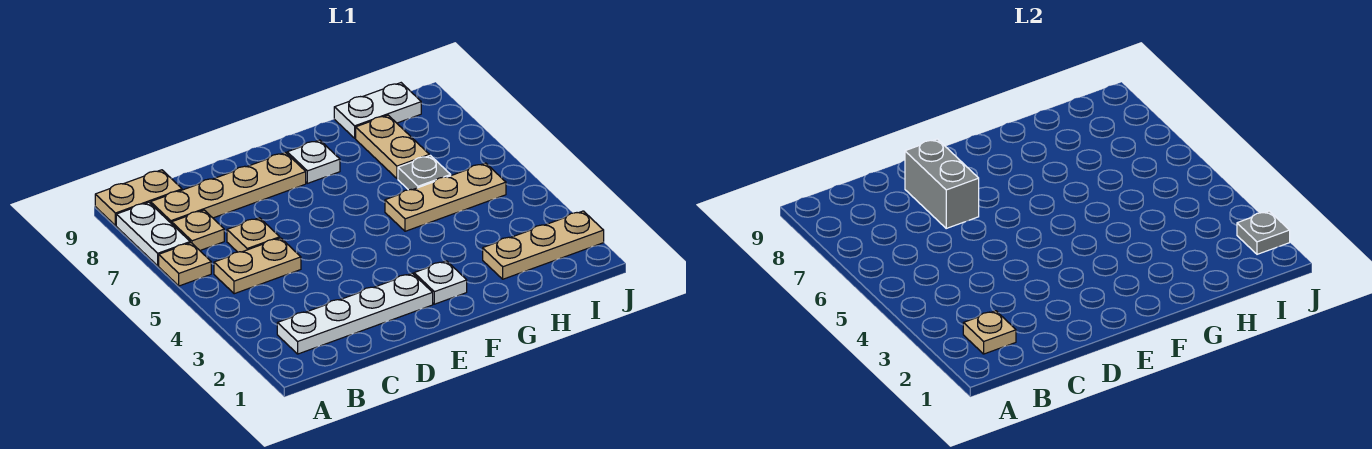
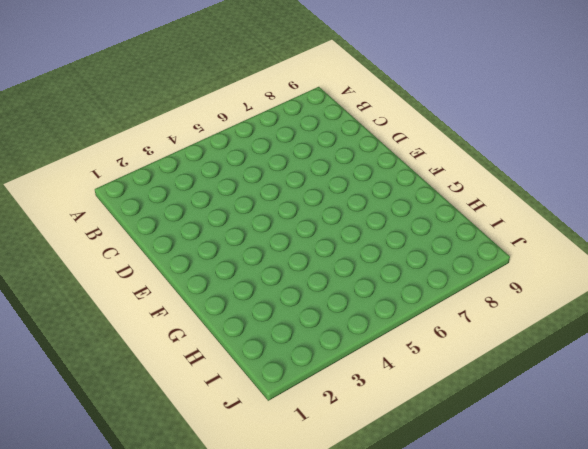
none -> tan plate A6 level 1
none -> white plate A7:A8 level 1
none -> tan plate A9:B9 level 1

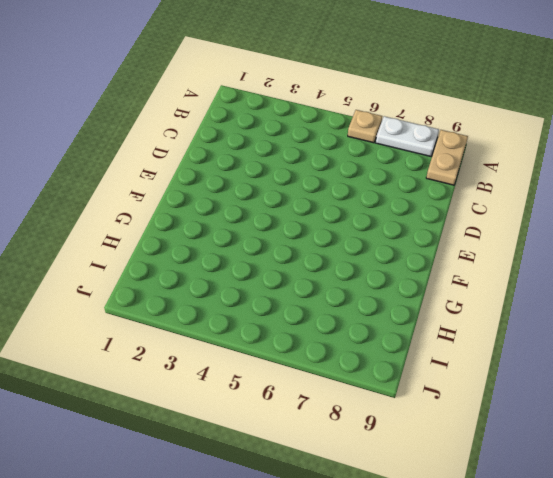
none -> white plate B2:E2 level 1
none -> tan plate B5:C5 level 1
none -> tan plate B7 level 1

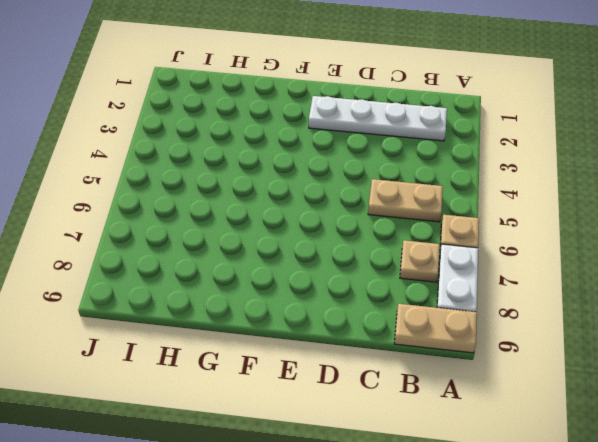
none -> tan plate B8:E8 level 1
none -> tan plate C6 level 1
none -> white plate F2 level 1

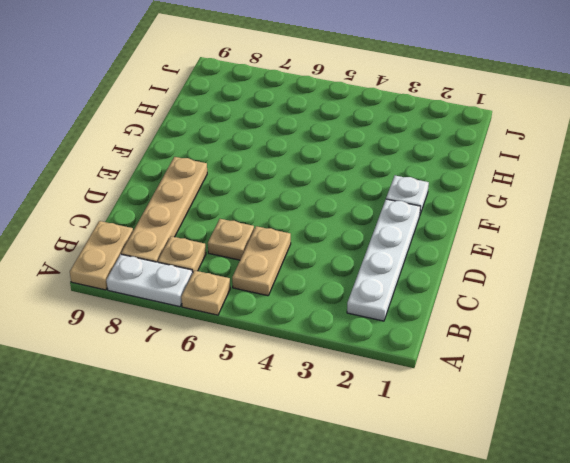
none -> white plate F8 level 1
none -> tan plate G5:I5 level 1
none -> tan plate H2:J2 level 1

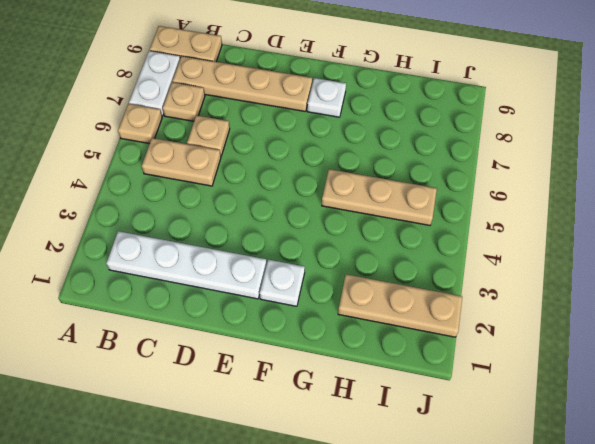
none -> grey plate H6 level 1
none -> tan plate H7:H8 level 1
none -> white plate H9:I9 level 1

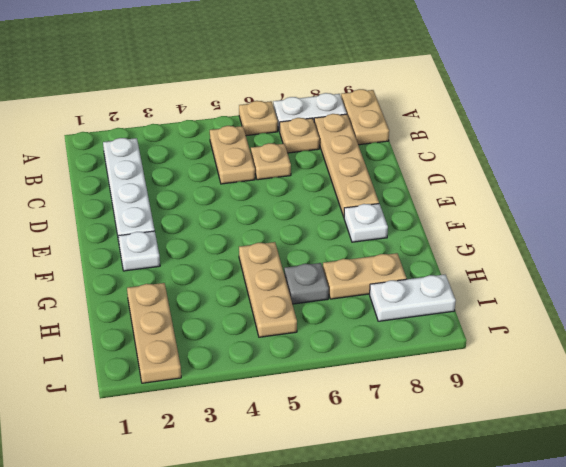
white plate I8:I9 level 1 -> white plate H9:I9 level 1
none -> tan plate B2 level 2
none -> grey brick D7:D8 level 2
none -> grey plate J2 level 2

